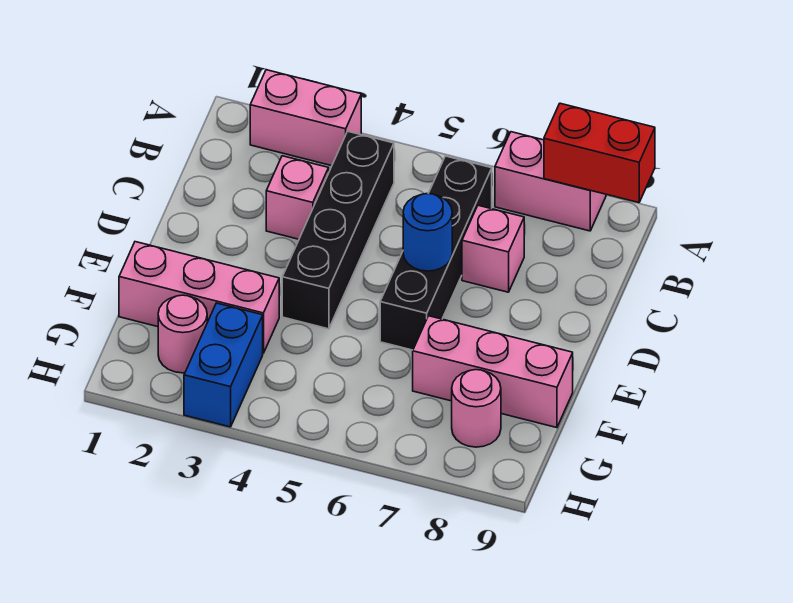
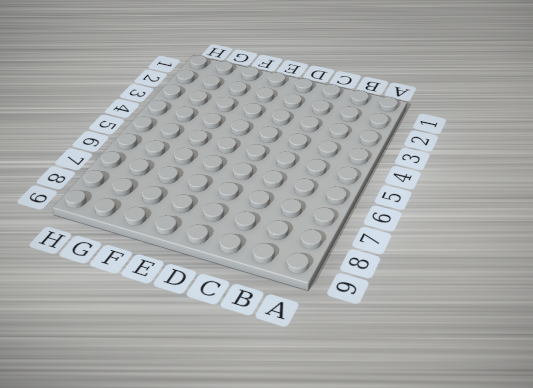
none -> pink brick A2:A3 level 1
none -> pink brick A7:A8 level 1
none -> black brick B4:E4 level 1

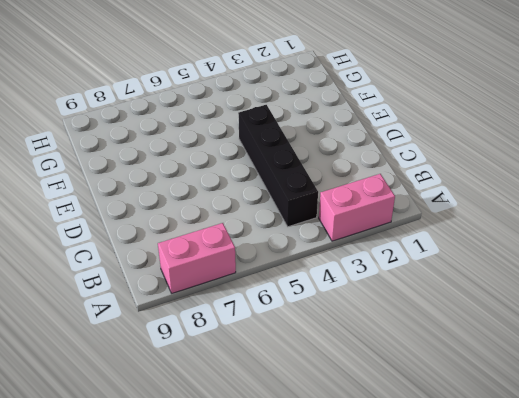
none -> black brick B6:E6 level 1
none -> pink brick C3 level 1
none -> pink brick C7 level 1

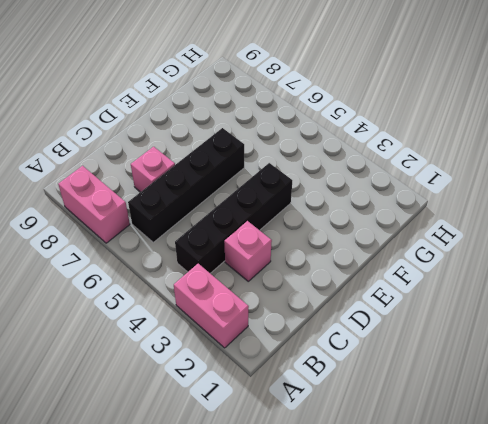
none -> pink brick F1:F3 level 1
none -> pink brick F7:F9 level 1
none -> pink round brick G2 level 1

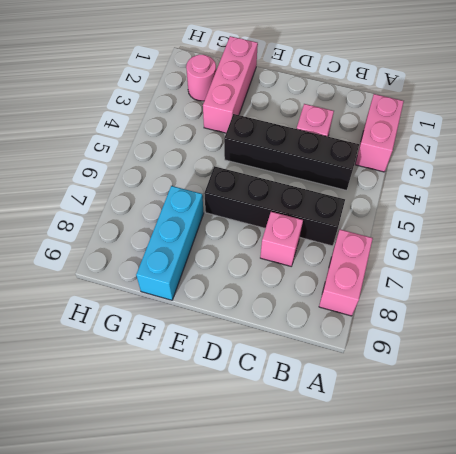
cyan brick F7:F9 level 1 -> pink brick F7:F9 level 1
none -> blue brick G3:H3 level 1
none -> pink round brick G8 level 1
none -> red brick A8:A9 level 2

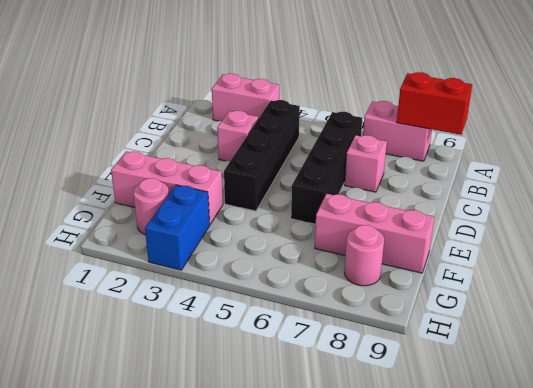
none -> blue round brick D6 level 2

